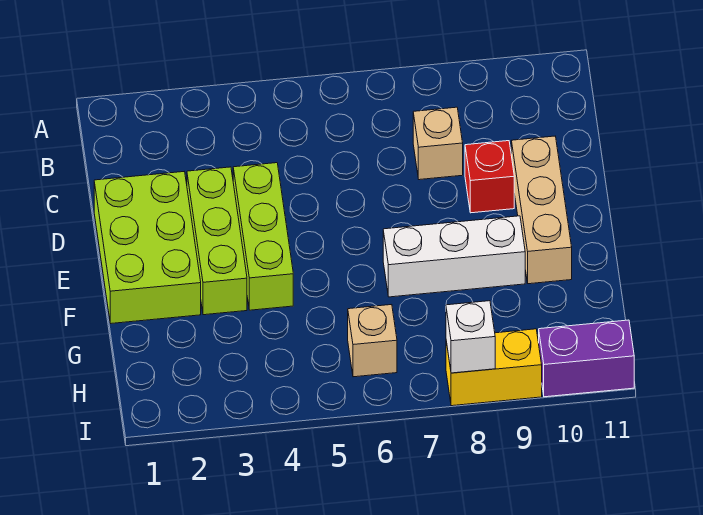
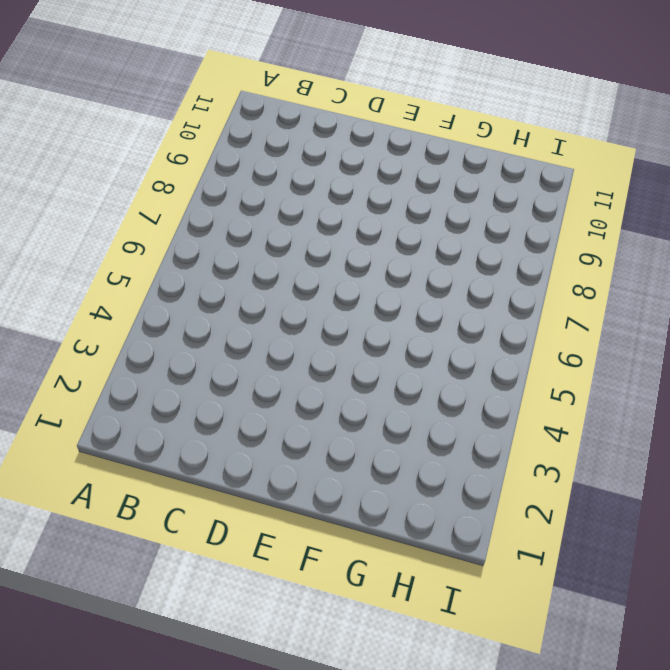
none -> tan brick C8 level 1
none -> lime brick D1:F2 level 1

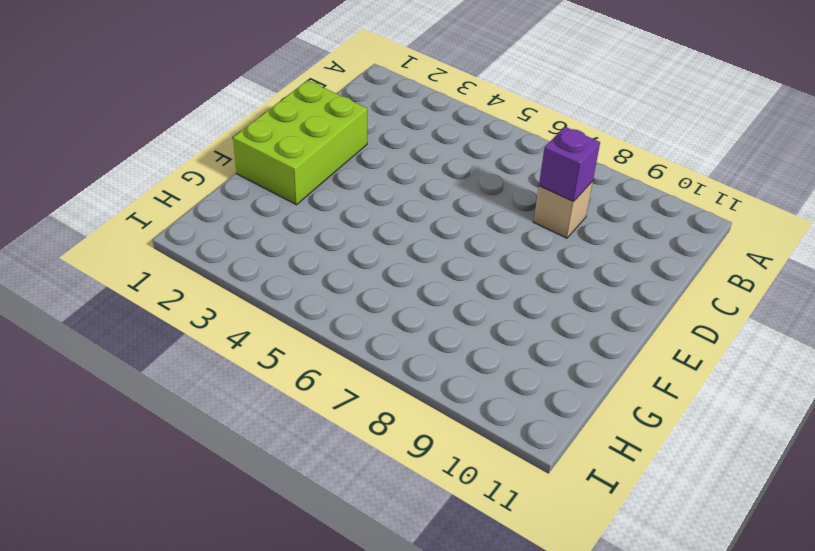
purple brick C8 level 2 -> none
none -> lime brick D3:F3 level 1
none -> lime brick D4:F4 level 1

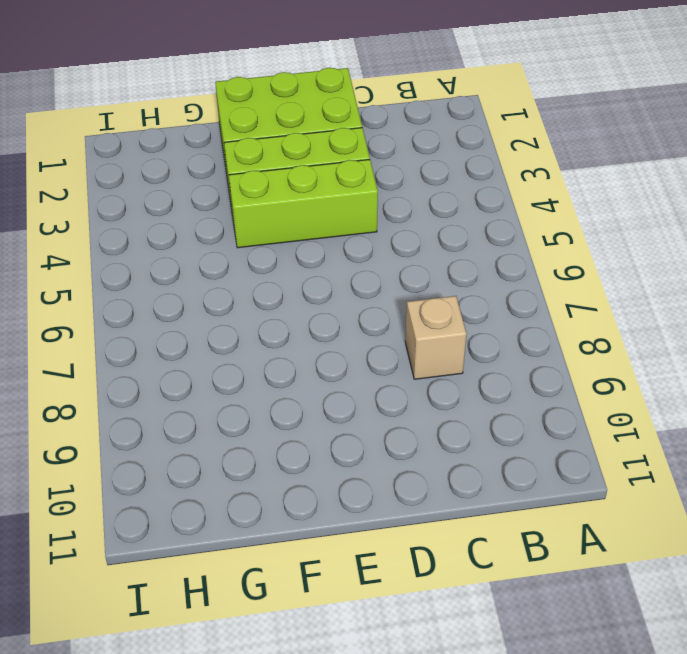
none -> red brick D9 level 1
none -> tan brick D10:F10 level 1

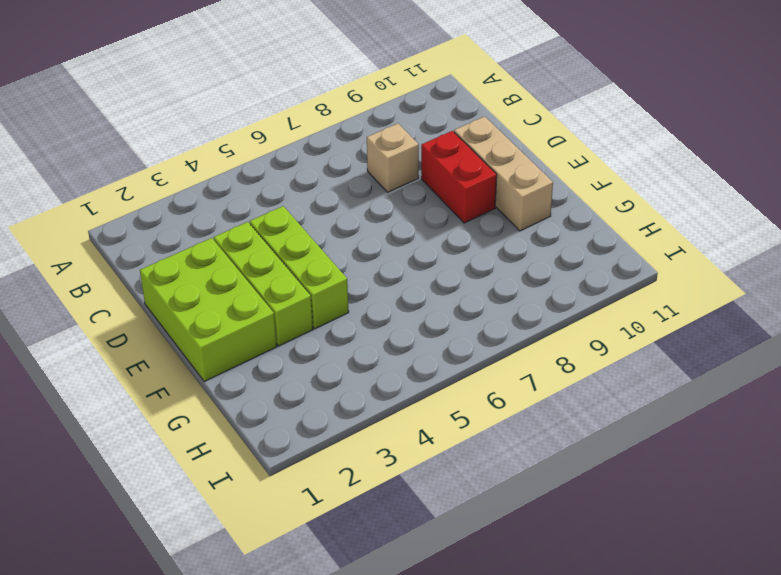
red brick D9:E9 level 1 -> red brick D9 level 1
none -> white brick F7:F9 level 1
none -> tan brick H6 level 1

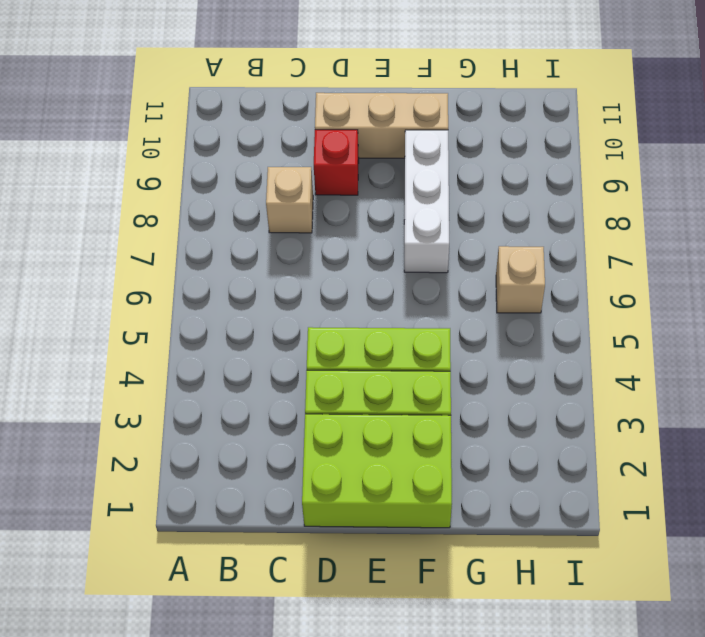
none -> yellow brick I8:I9 level 1
none -> purple brick I10:I11 level 1

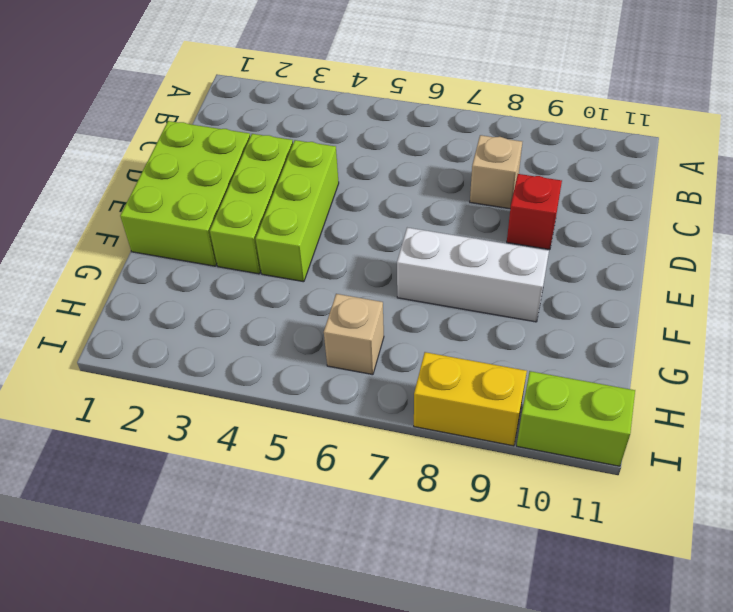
lime brick I10:I11 level 1 -> purple brick I10:I11 level 1
none -> tan brick D10:F10 level 1
none -> white brick I8 level 2

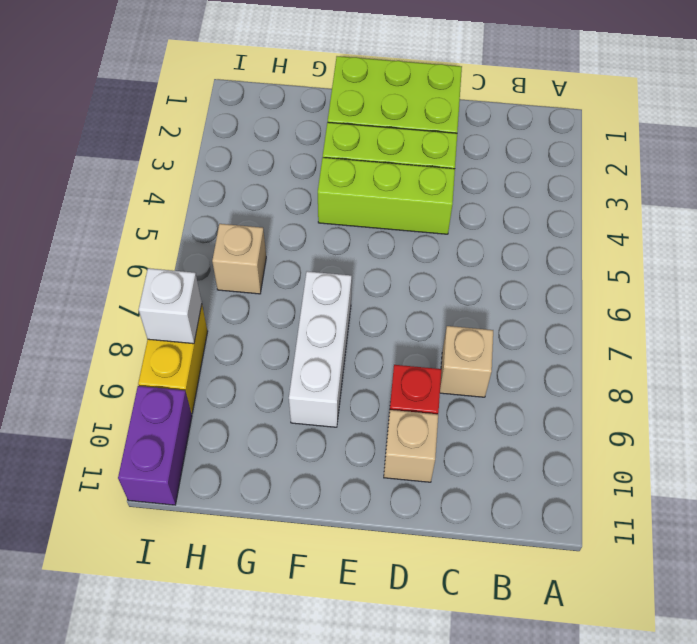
tan brick D10 level 1 -> tan brick D10:F10 level 1

